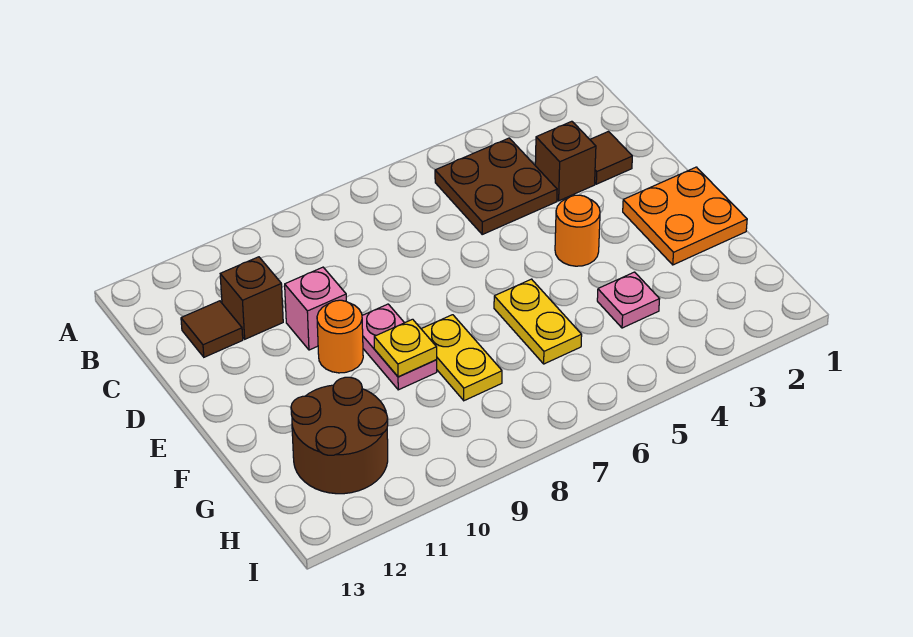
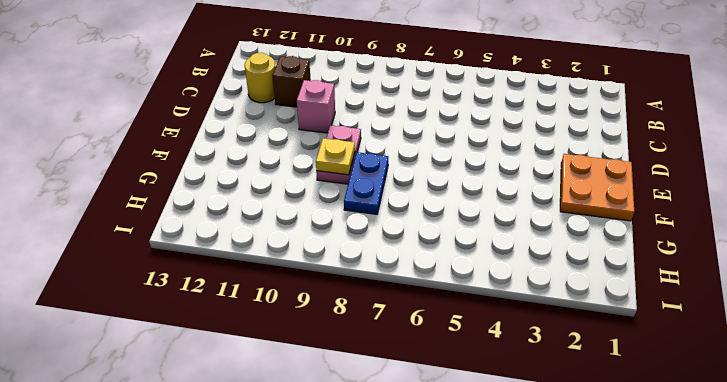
yellow round brick C12 level 1 -> brown tile C12 level 1
blue plate F8:G8 level 1 -> yellow plate F8:G8 level 1
none -> brown plate B4:C5 level 1
none -> brown tile C2 level 1
none -> brown brick C3 level 1

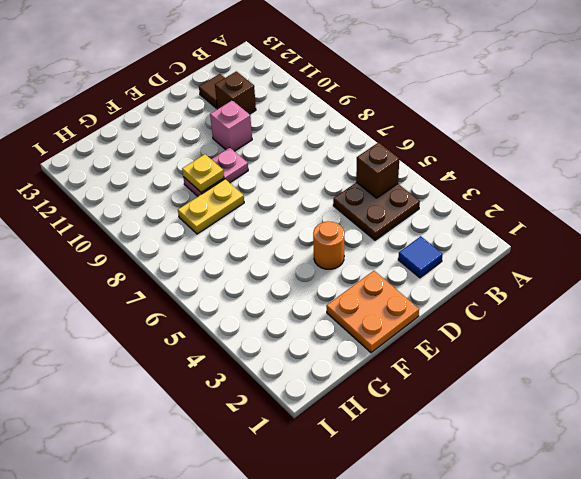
brown brick B5 level 2 -> brown brick C3 level 1
blue tile C2 level 1 -> brown tile C2 level 1
none -> orange round brick E10 level 1
none -> yellow plate F6:G6 level 1
none -> pink plate G4 level 1

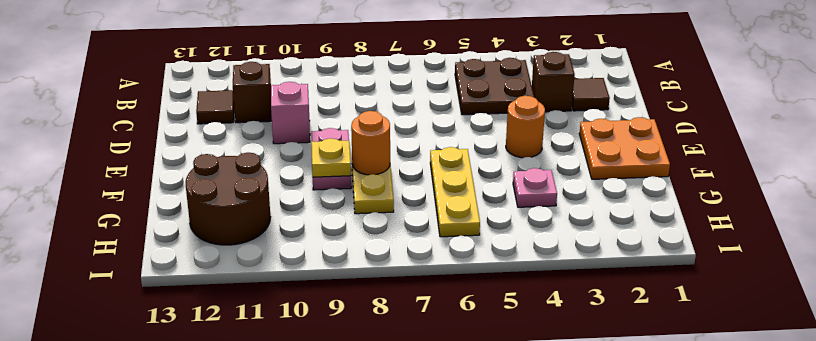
yellow plate F6:H6 level 1 -> yellow plate F6:G6 level 1
orange round brick F8 level 2 -> orange round brick E10 level 1

